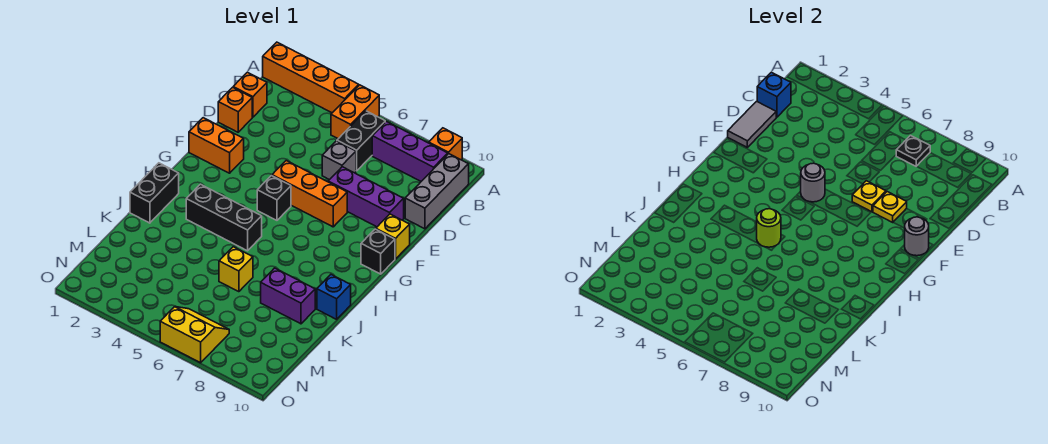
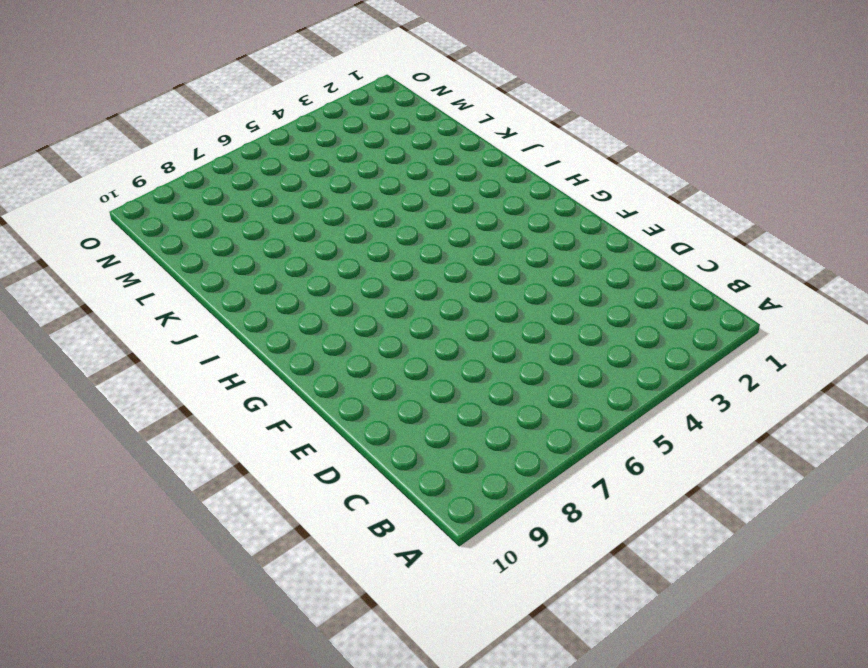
none -> orange brick A1:A4 level 1
none -> orange brick A5:B5 level 1
none -> orange brick A9 level 1

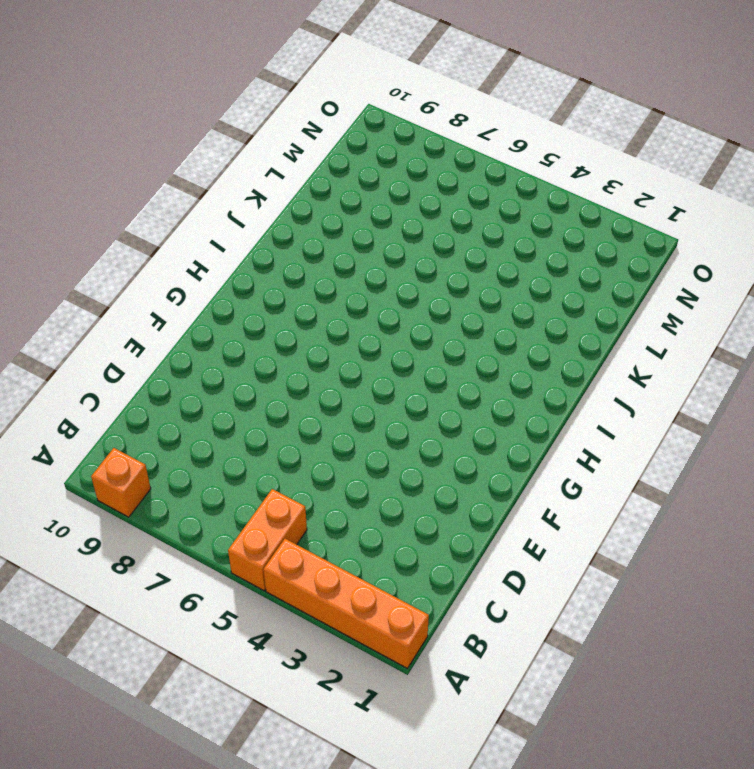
none -> black brick B6:C6 level 1
none -> purple brick B7:B9 level 1
none -> grey brick B10:D10 level 1

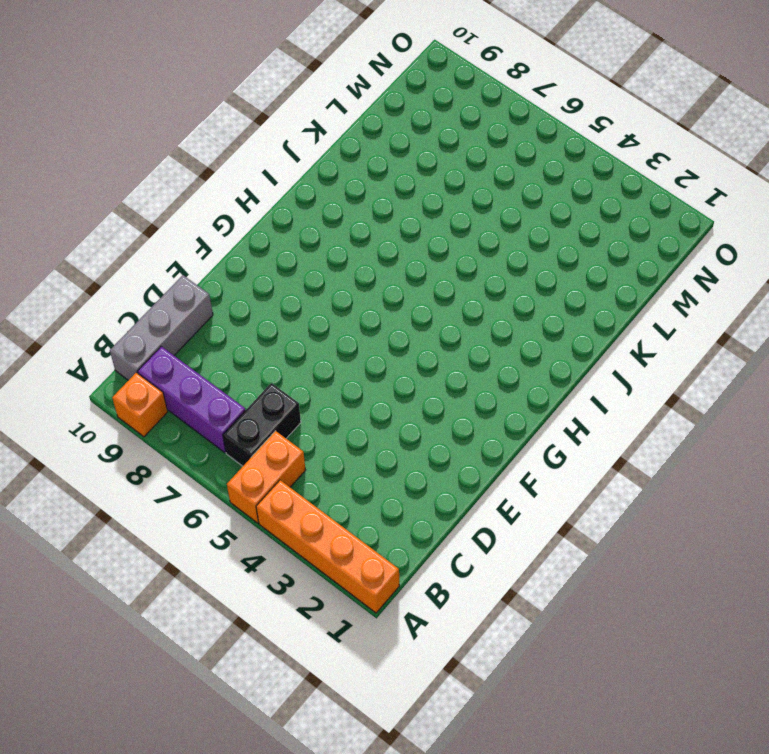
none -> orange brick C1 level 1
none -> orange brick D1 level 1
none -> grey brick D6 level 1

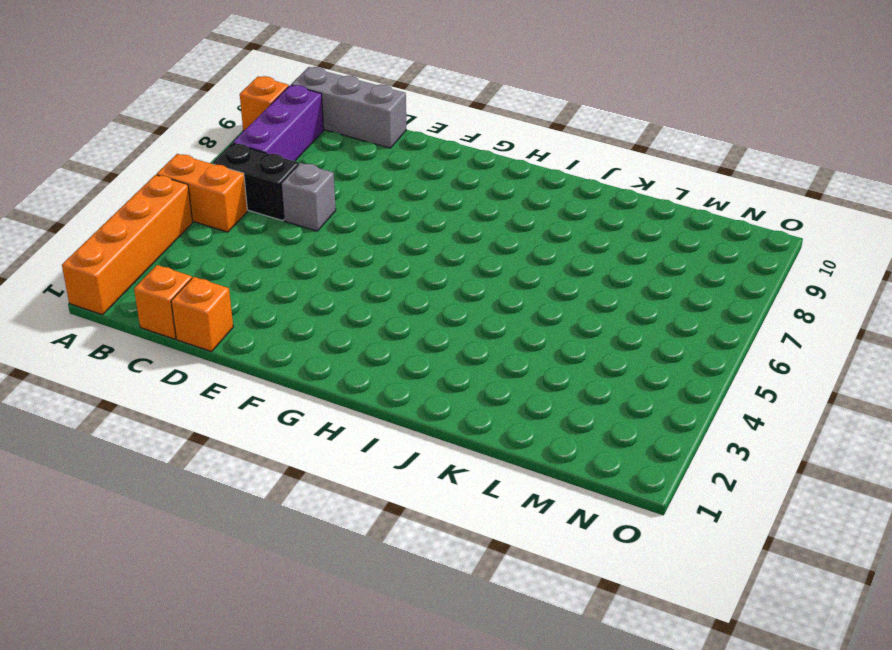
none -> purple brick E7:E9 level 1
none -> orange brick F1:F2 level 1
none -> orange brick F5:F7 level 1

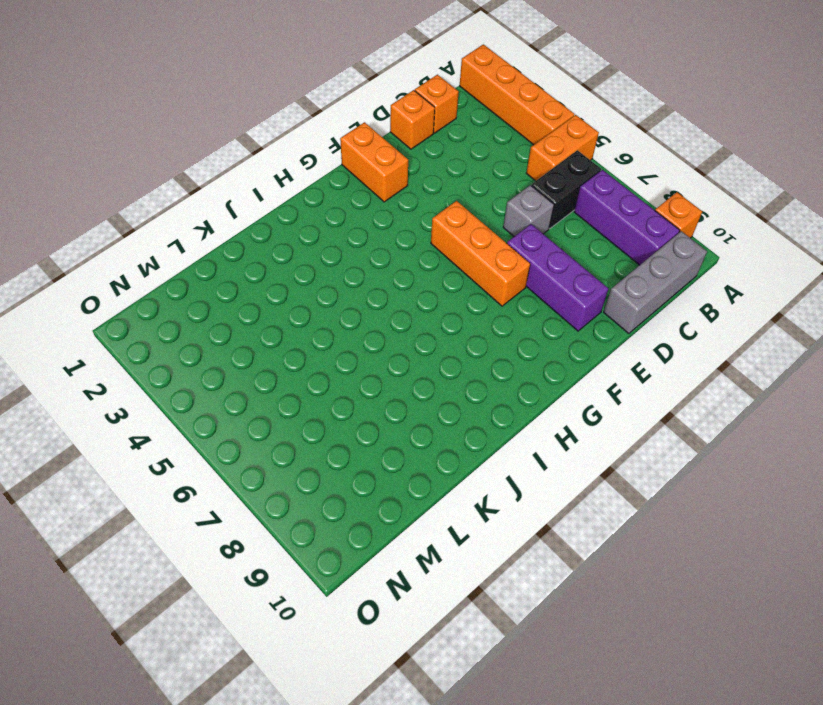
none -> yellow brick F10 level 1
none -> black brick G5 level 1
none -> black brick G10 level 1

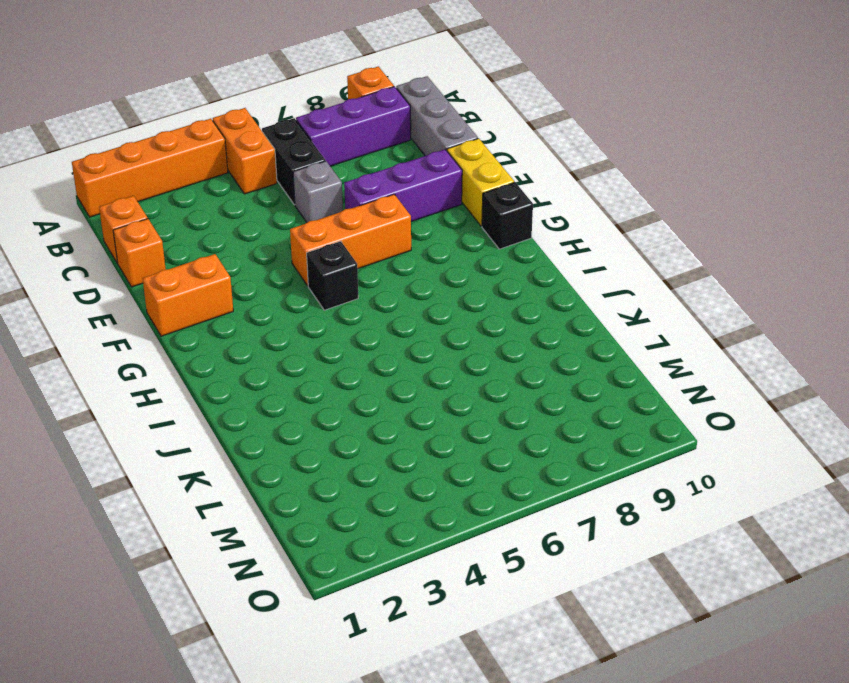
yellow brick E10:F10 level 1 -> yellow brick F10 level 1
none -> black brick I1:J1 level 1
none -> black brick I3:I5 level 1
none -> blue brick J10 level 1

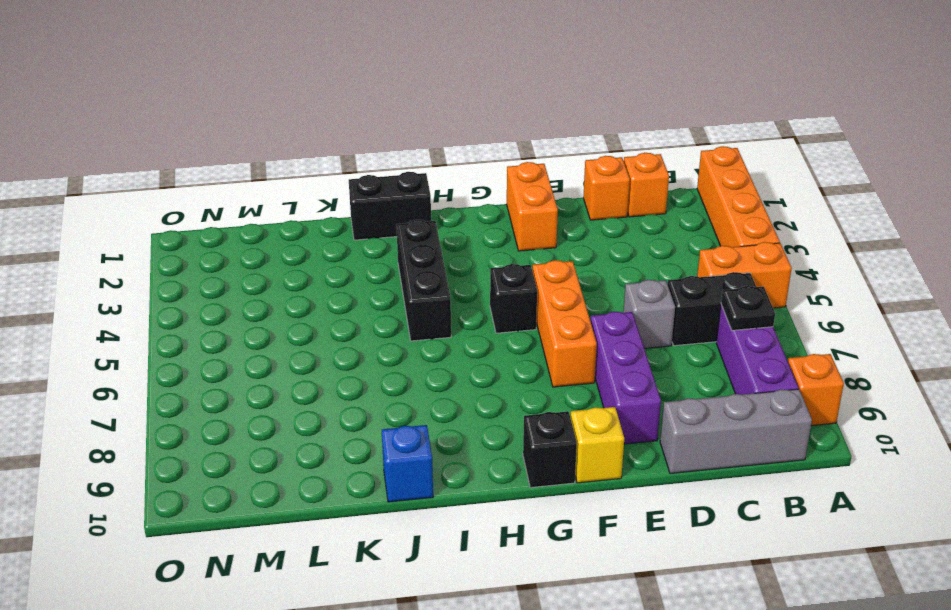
none -> yellow brick K6 level 1
none -> purple brick K8:K9 level 1
none -> yellow slope N6:O7 level 1 top O

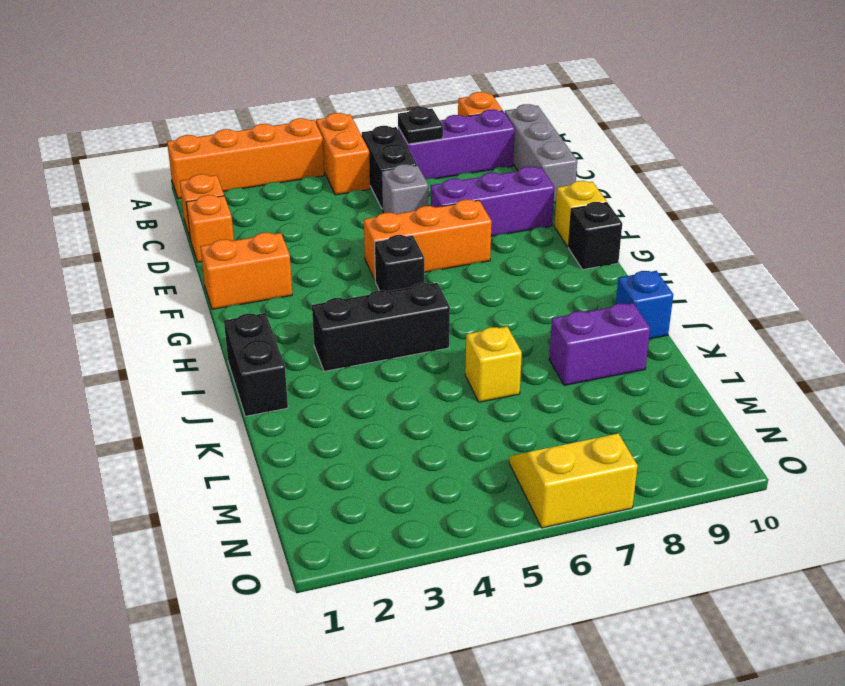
none -> blue brick C1 level 2
none -> grey tile D1:E1 level 2
none -> yellow plate E7 level 2

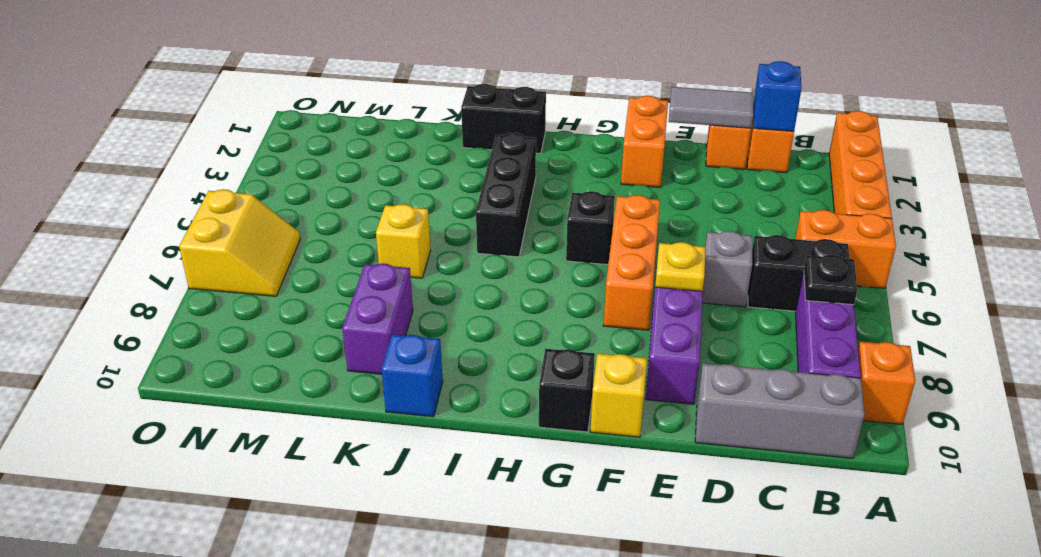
none -> yellow plate E8 level 2
none -> grey round brick F5 level 2
none -> grey round brick F10 level 2

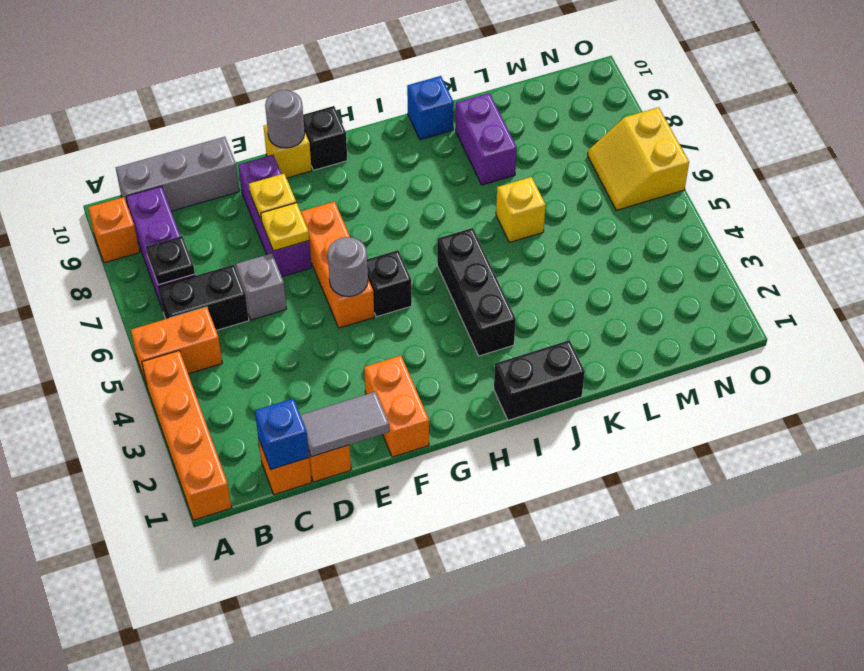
none -> lime round brick I5 level 2

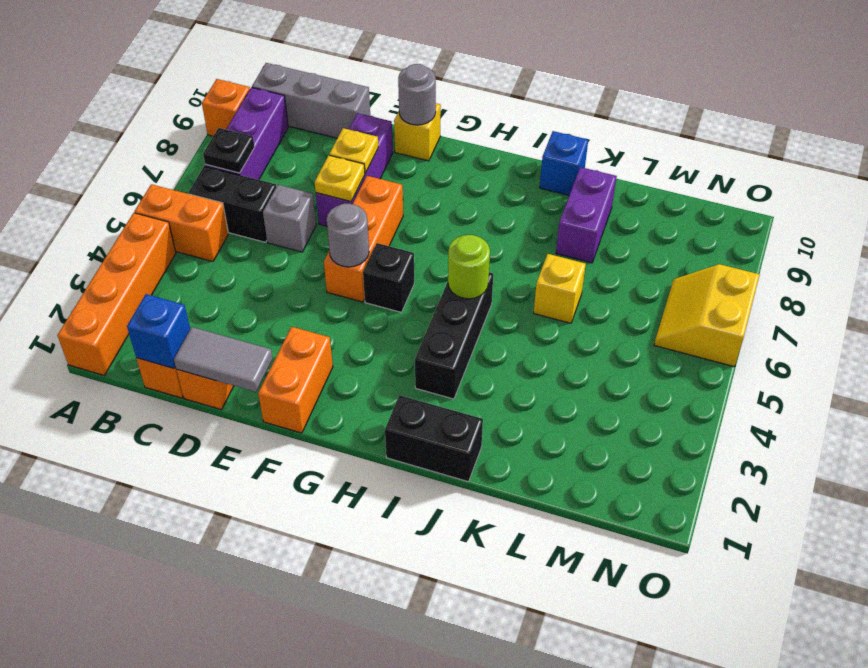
none -> black brick G10 level 1

